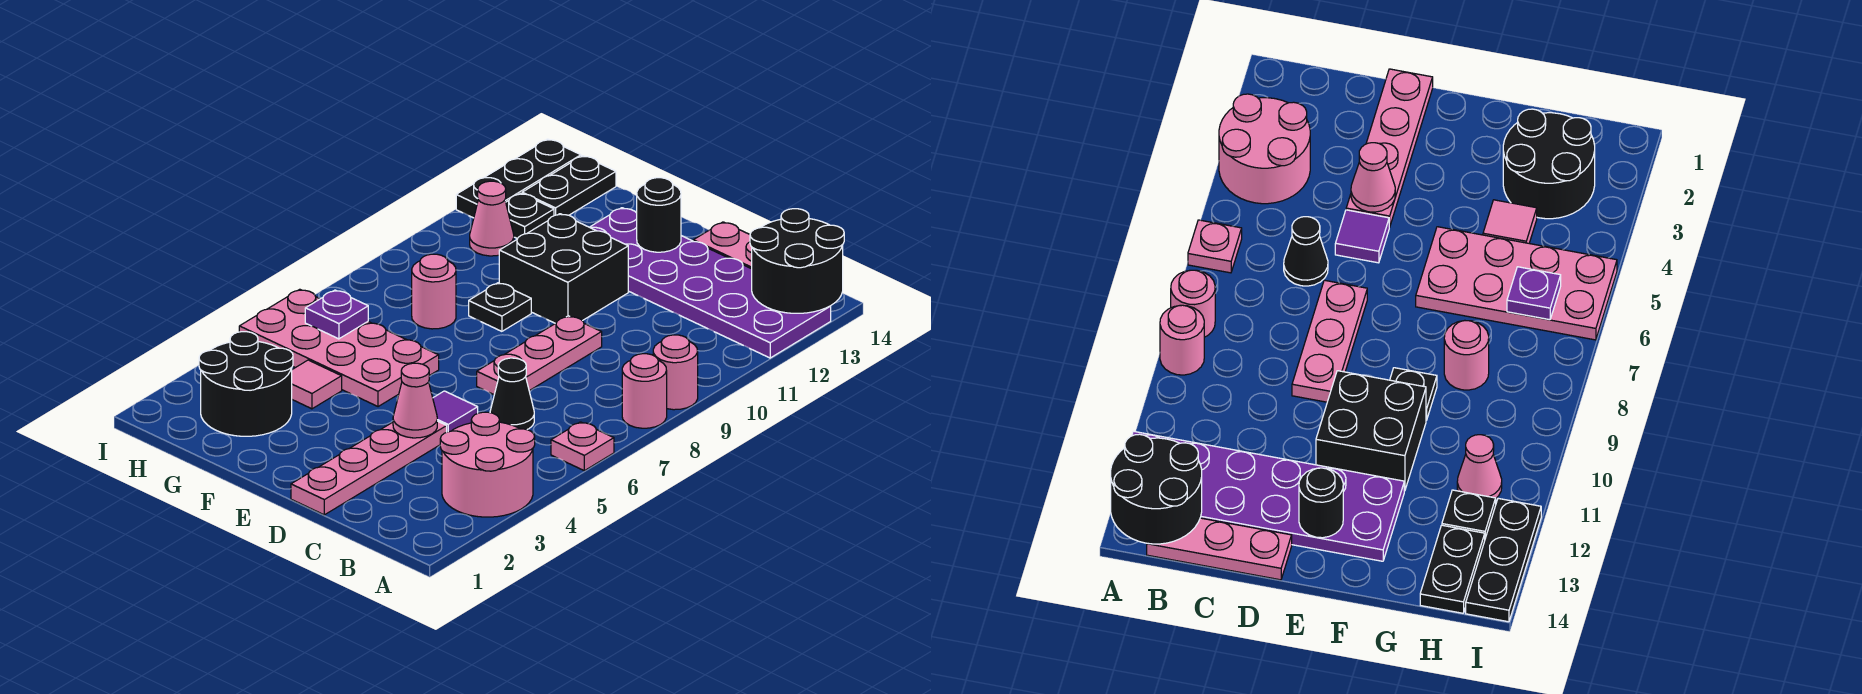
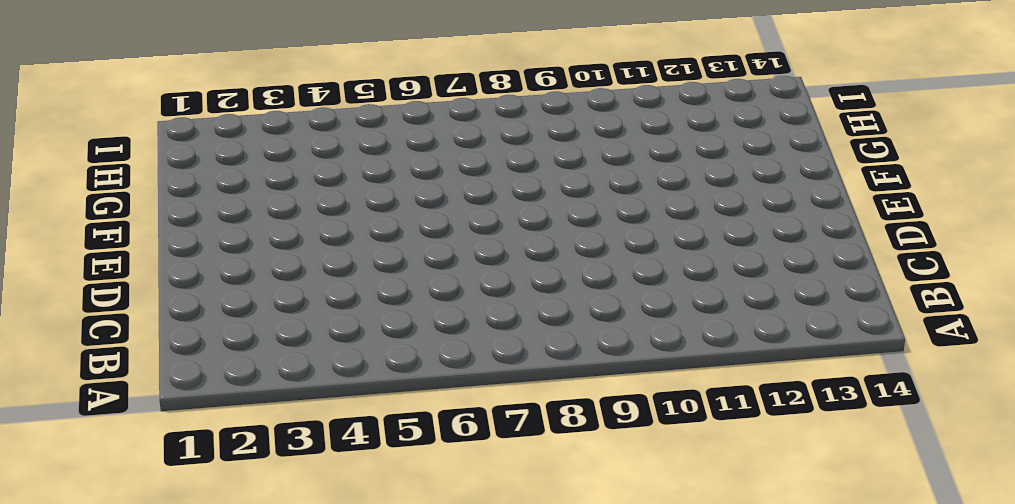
none -> pink round brick A3:B4 level 1
none -> pink plate A6 level 1
none -> pink round brick A8 level 1

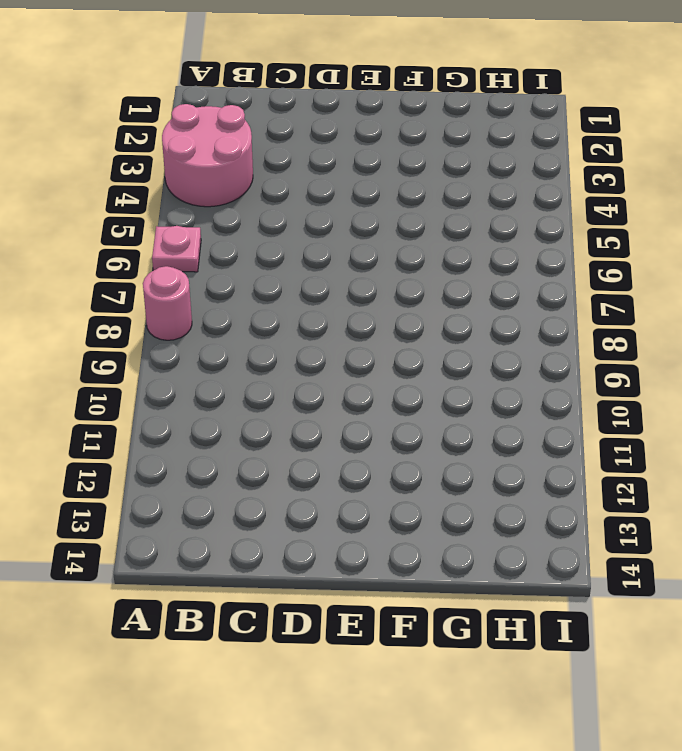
none -> pink round brick A9 level 1
none -> purple plate A12:F13 level 1
none -> pink plate B14:D14 level 1

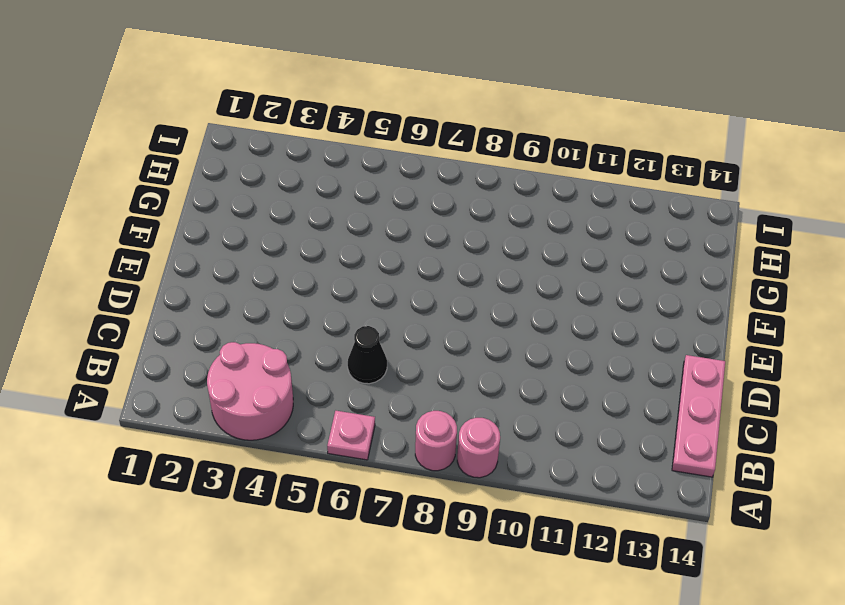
none -> purple plate A12:F13 level 1
none -> pink plate D1:D4 level 1
none -> purple tile D5 level 1

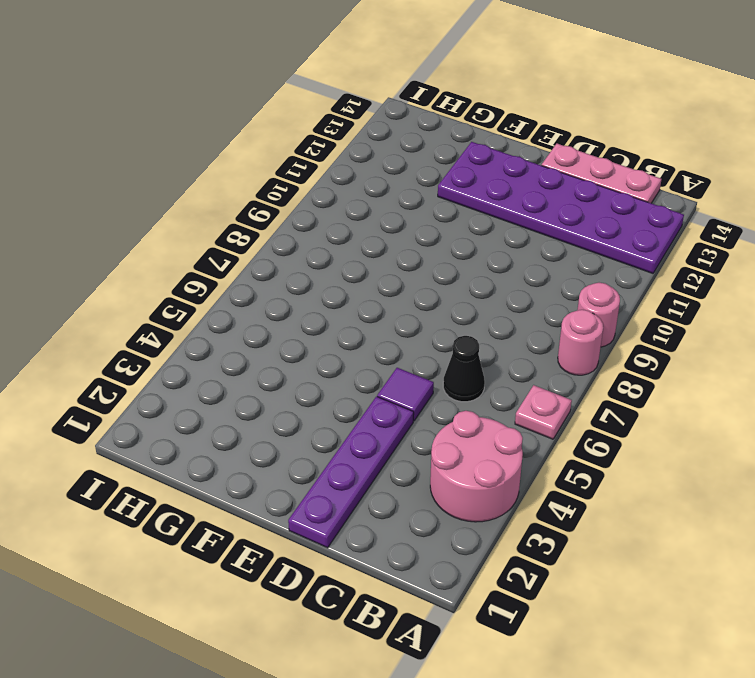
purple plate D1:D4 level 1 -> pink plate D1:D4 level 1
none -> pink plate D7:D9 level 1
none -> black brick E10:F11 level 1
none -> pink plate F5:I6 level 1

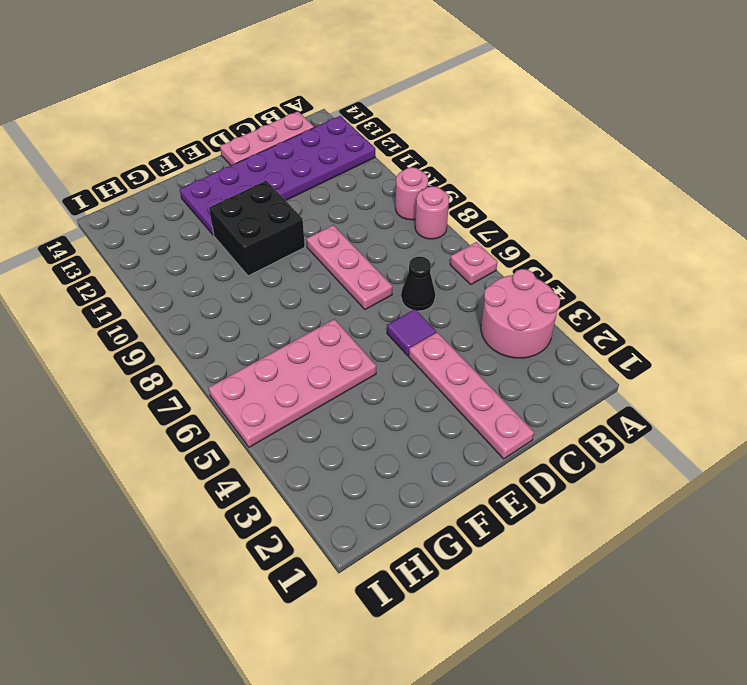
none -> black plate F9 level 1
none -> black round brick G2:H3 level 1
none -> pink tile G4 level 1

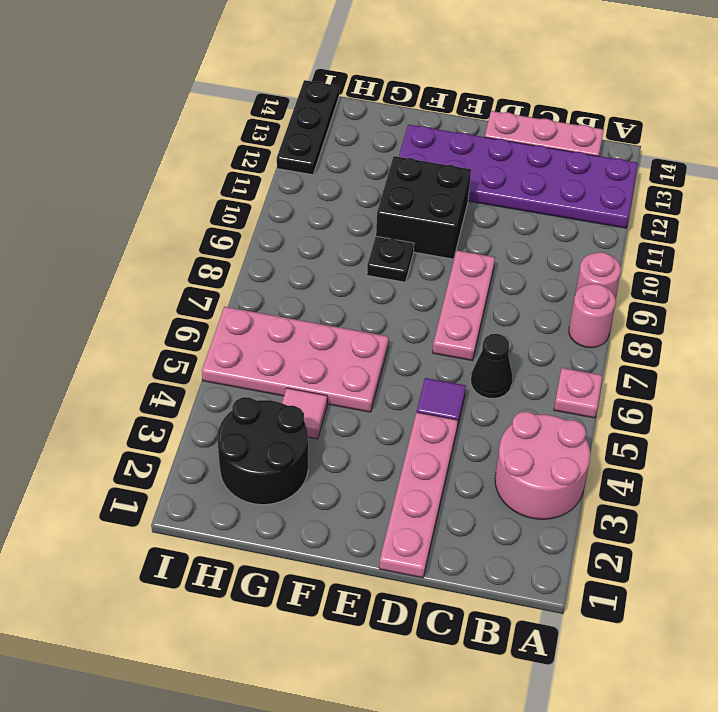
none -> pink round brick G8 level 1
none -> pink cone H11 level 1
none -> black plate H12 level 1

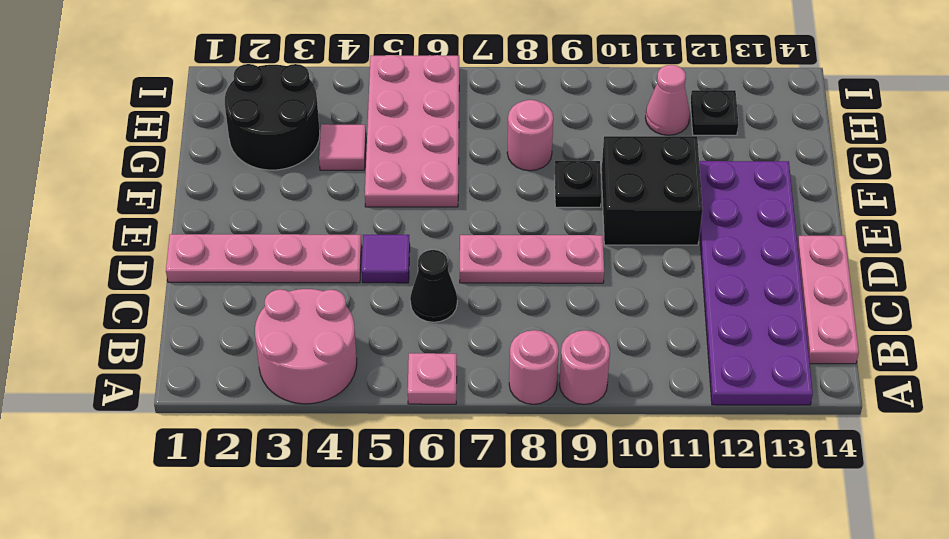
none -> black plate H13:H14 level 1
none -> black plate I12:I14 level 1
none -> black round brick A13:B14 level 2

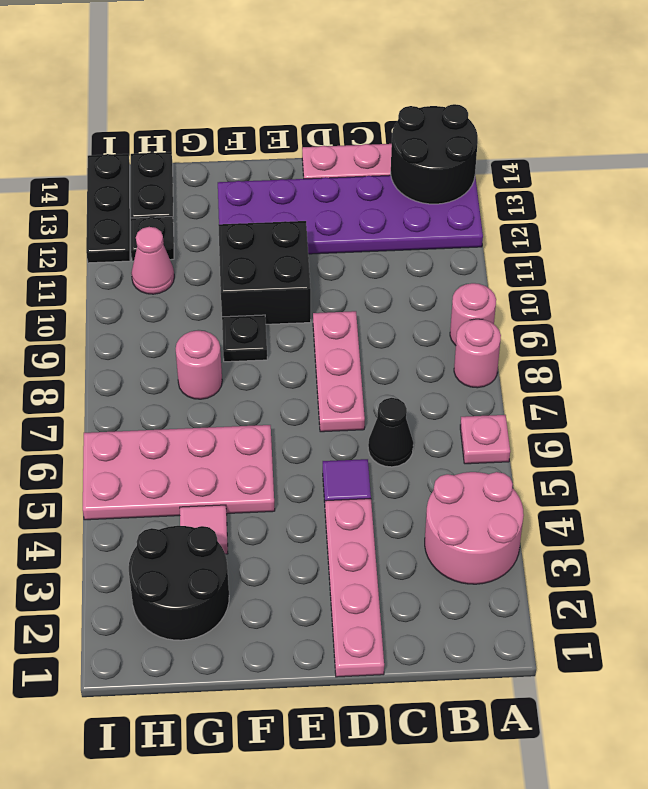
none -> pink cone D4 level 2
none -> black round brick E13 level 2
none -> purple plate H6 level 2

